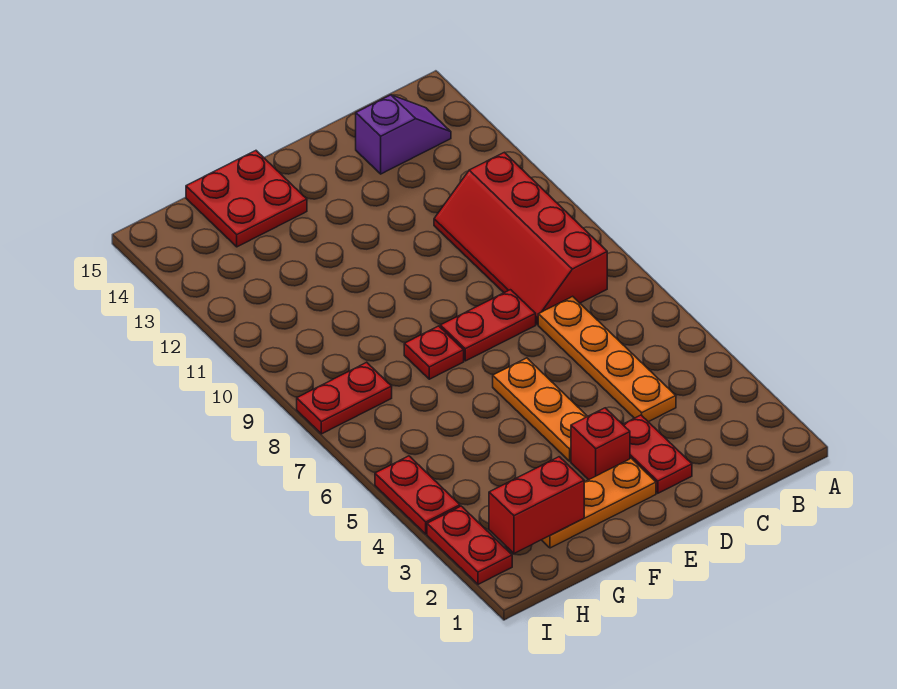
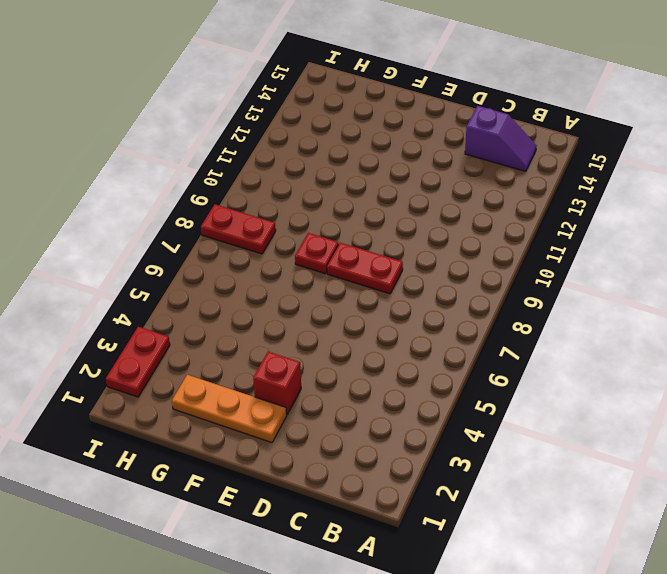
none -> red slope B8:C11 level 1 top B
none -> orange plate C4:C7 level 1
none -> red plate D2:D3 level 1

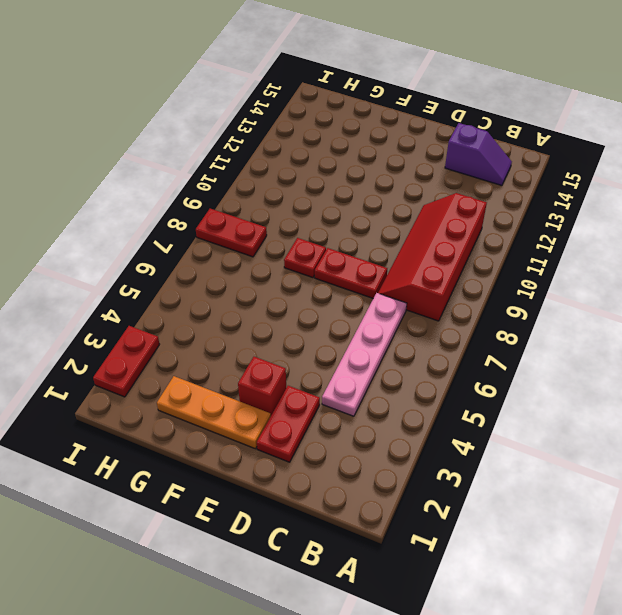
pink plate C4:C7 level 1 -> orange plate C4:C7 level 1
none -> orange plate E4:E6 level 1
none -> red plate F14:G15 level 1
none -> red plate I4:I5 level 1

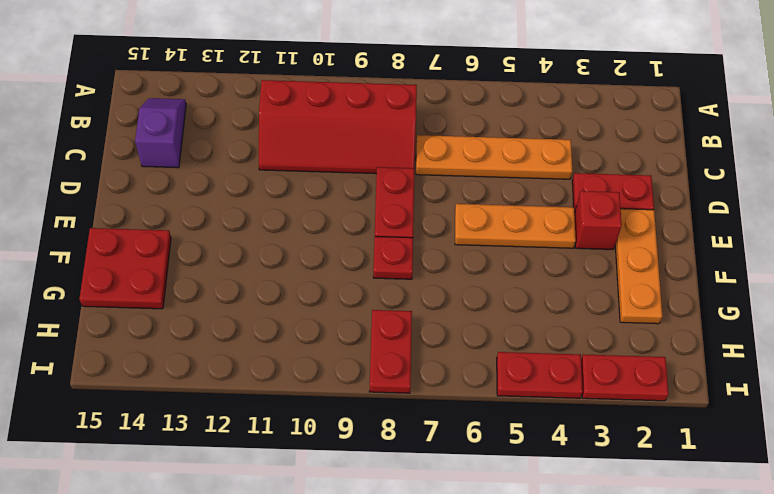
none -> red brick G2:H2 level 2

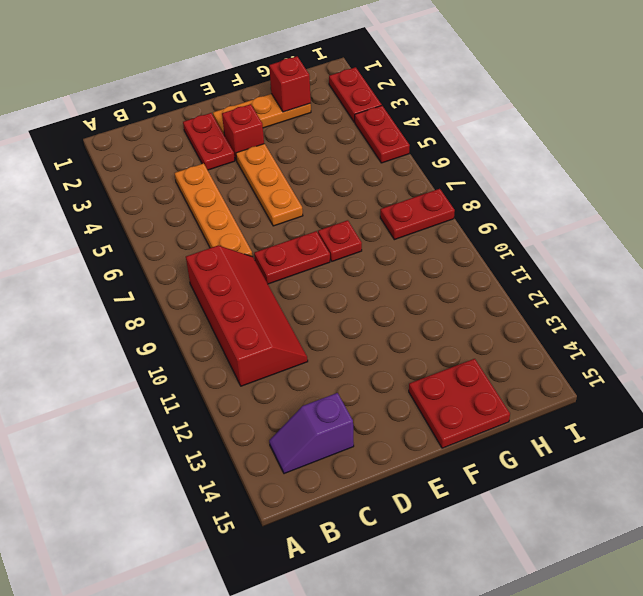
red brick G2 level 2 -> red brick G2:H2 level 2

